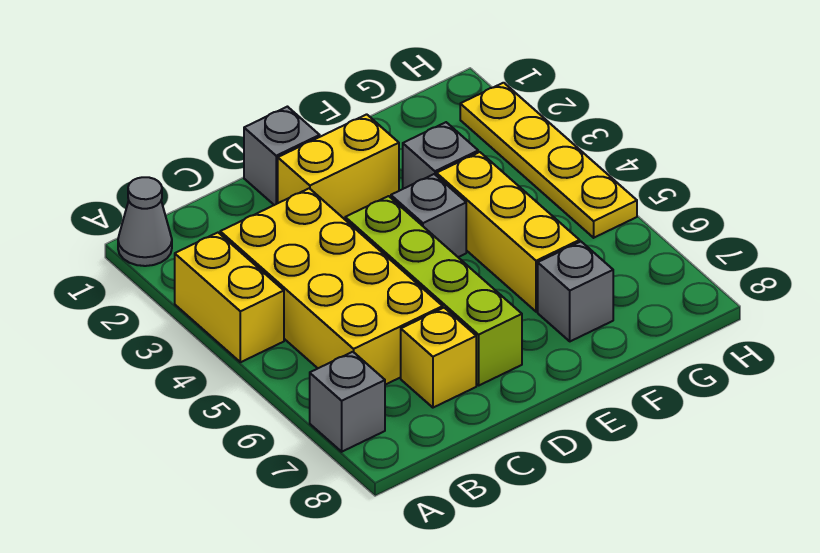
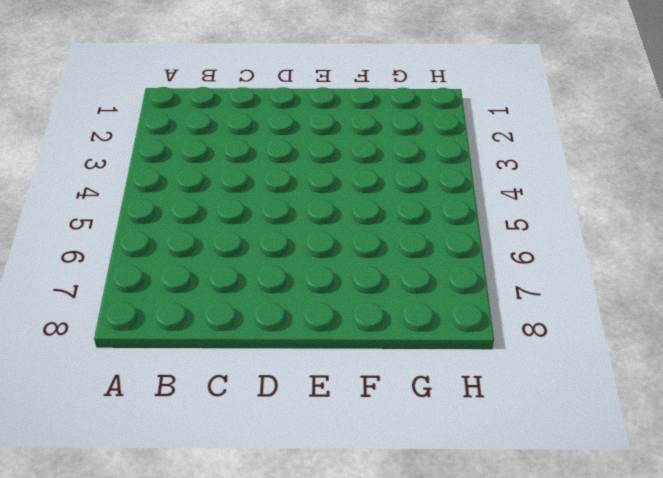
none -> grey cone A1 level 1
none -> yellow brick A3:A4 level 1
none -> grey brick A7 level 1

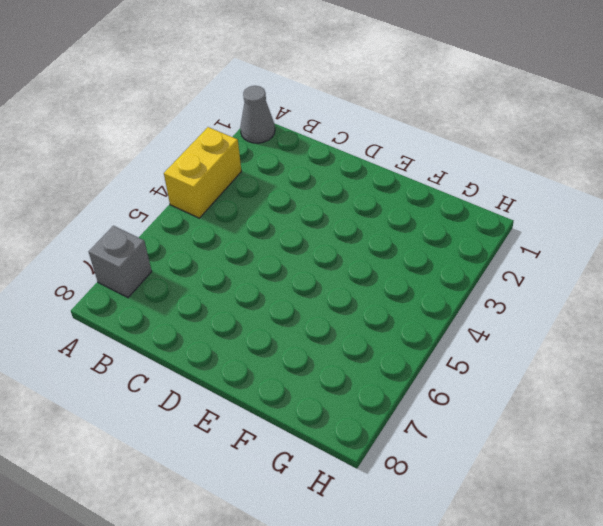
none -> yellow brick B3:C6 level 1
none -> yellow brick C7 level 1
none -> grey brick D1 level 1

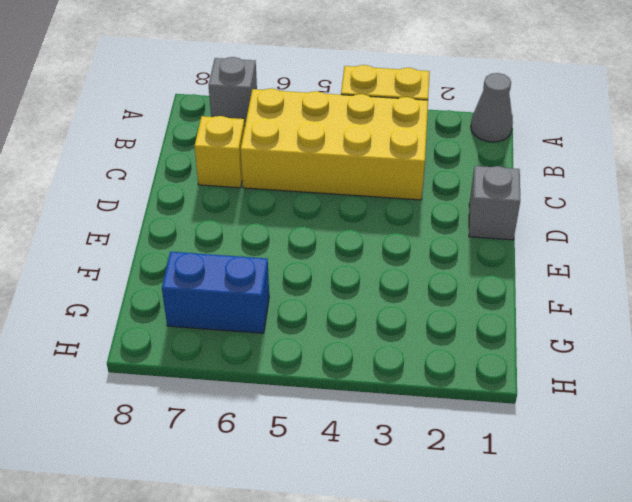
blue brick G6:G7 level 1 -> none
none -> yellow brick D2:E2 level 1
none -> lime brick D4:D7 level 1
none -> grey brick E4 level 1

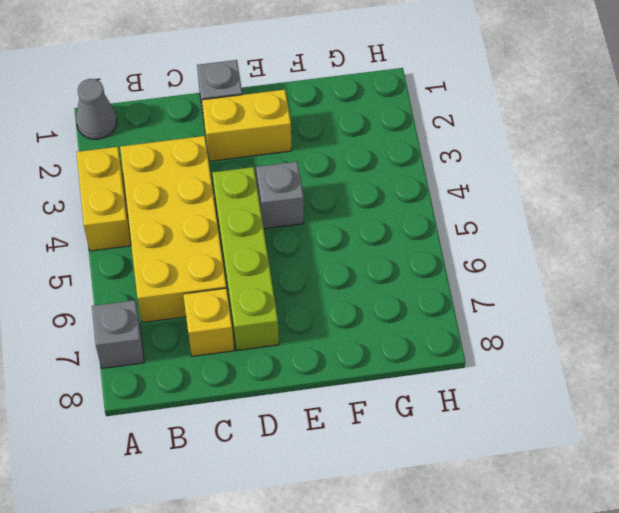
none -> grey brick F3 level 1
none -> yellow brick F4:F6 level 1
none -> grey brick F7 level 1

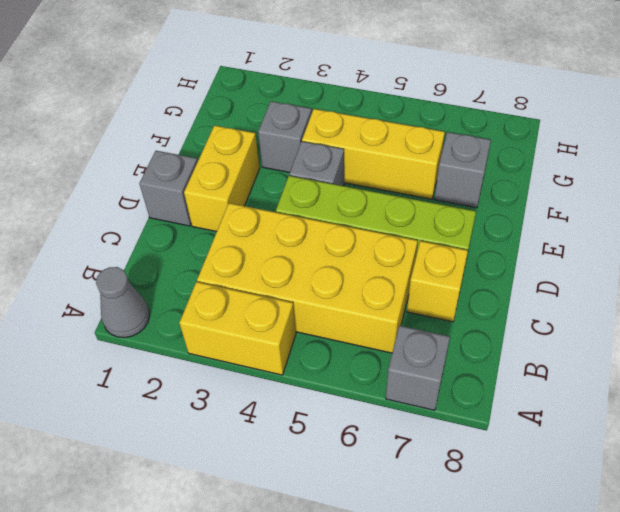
none -> yellow plate H2:H5 level 1

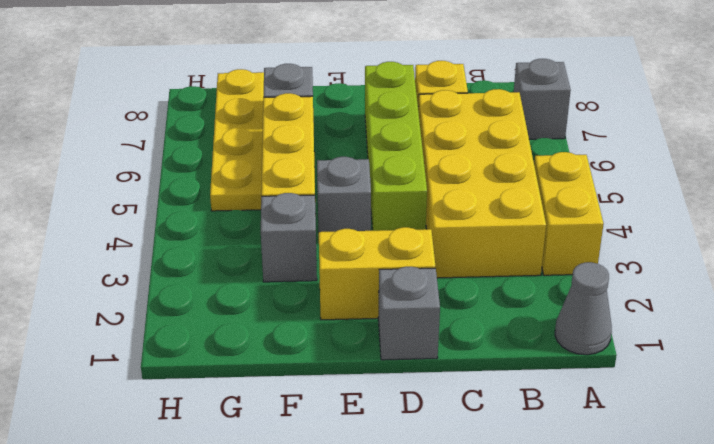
yellow plate G5:G8 level 1 -> yellow plate H2:H5 level 1

